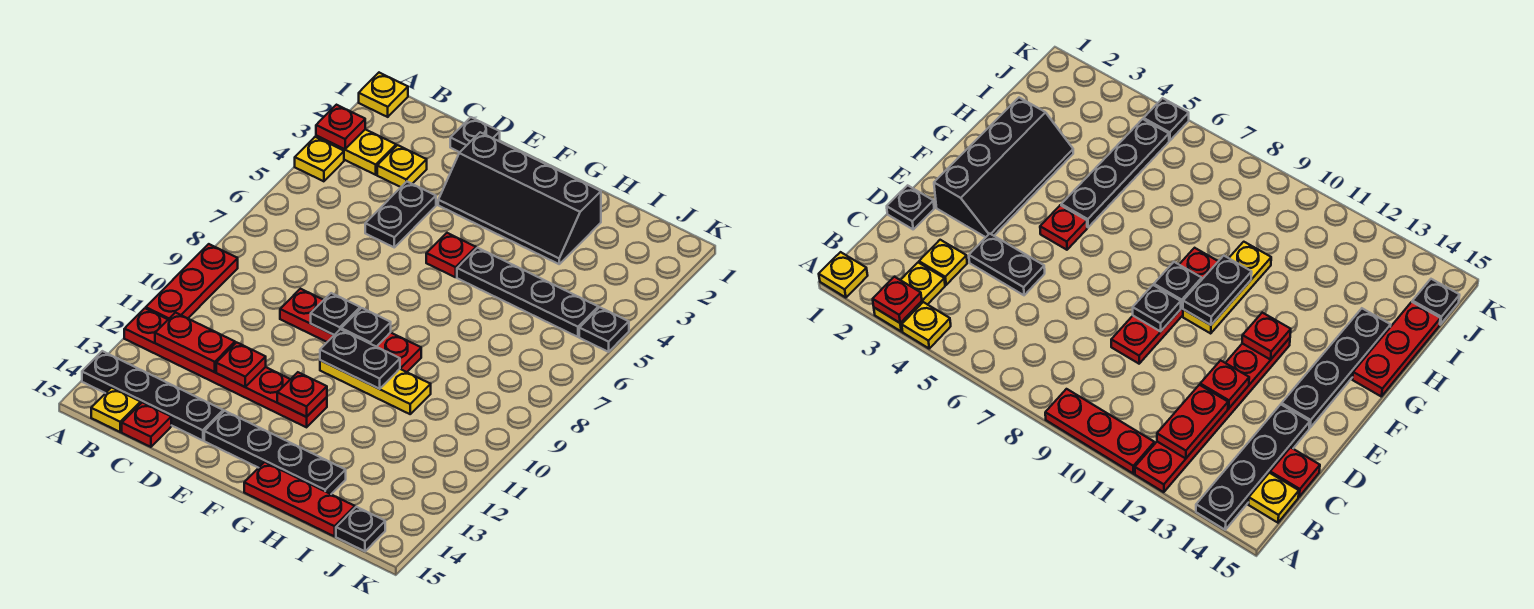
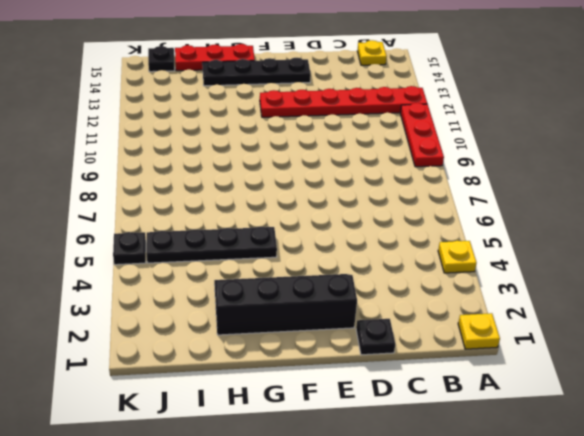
none -> yellow plate A3:B3 level 1
none -> black plate A14:D14 level 1
none -> yellow plate C3 level 1

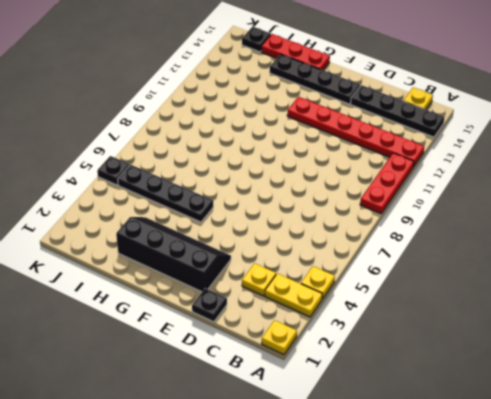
none -> red plate C15 level 1
none -> black plate D4:D5 level 1
none -> red plate D9:G9 level 1

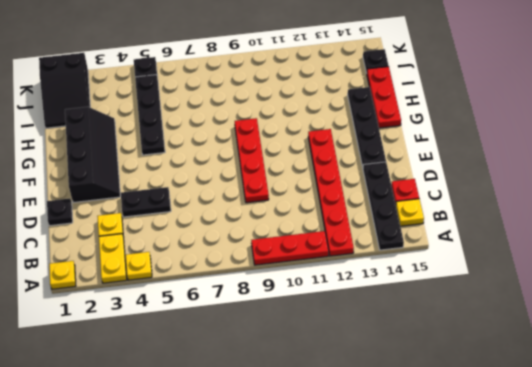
black slope I1:K2 level 1 top K -> none
none -> red plate F5 level 1
none -> yellow plate F10:H10 level 1
none -> red plate A3 level 2

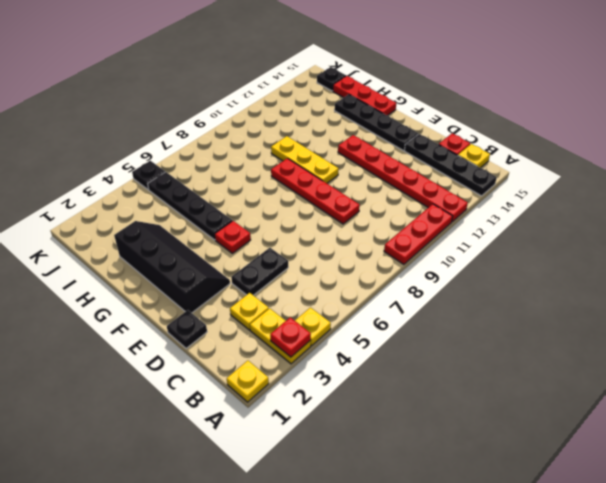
none -> red plate B12:C12 level 2
none -> red plate D12 level 2
none -> black plate E9 level 2

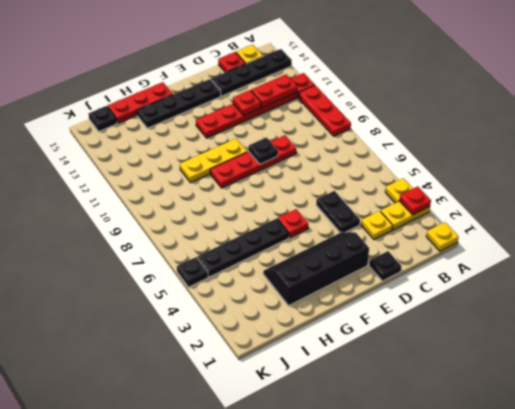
none -> black plate F9 level 2
none -> black plate F10:G10 level 2
none -> red plate F12 level 2

